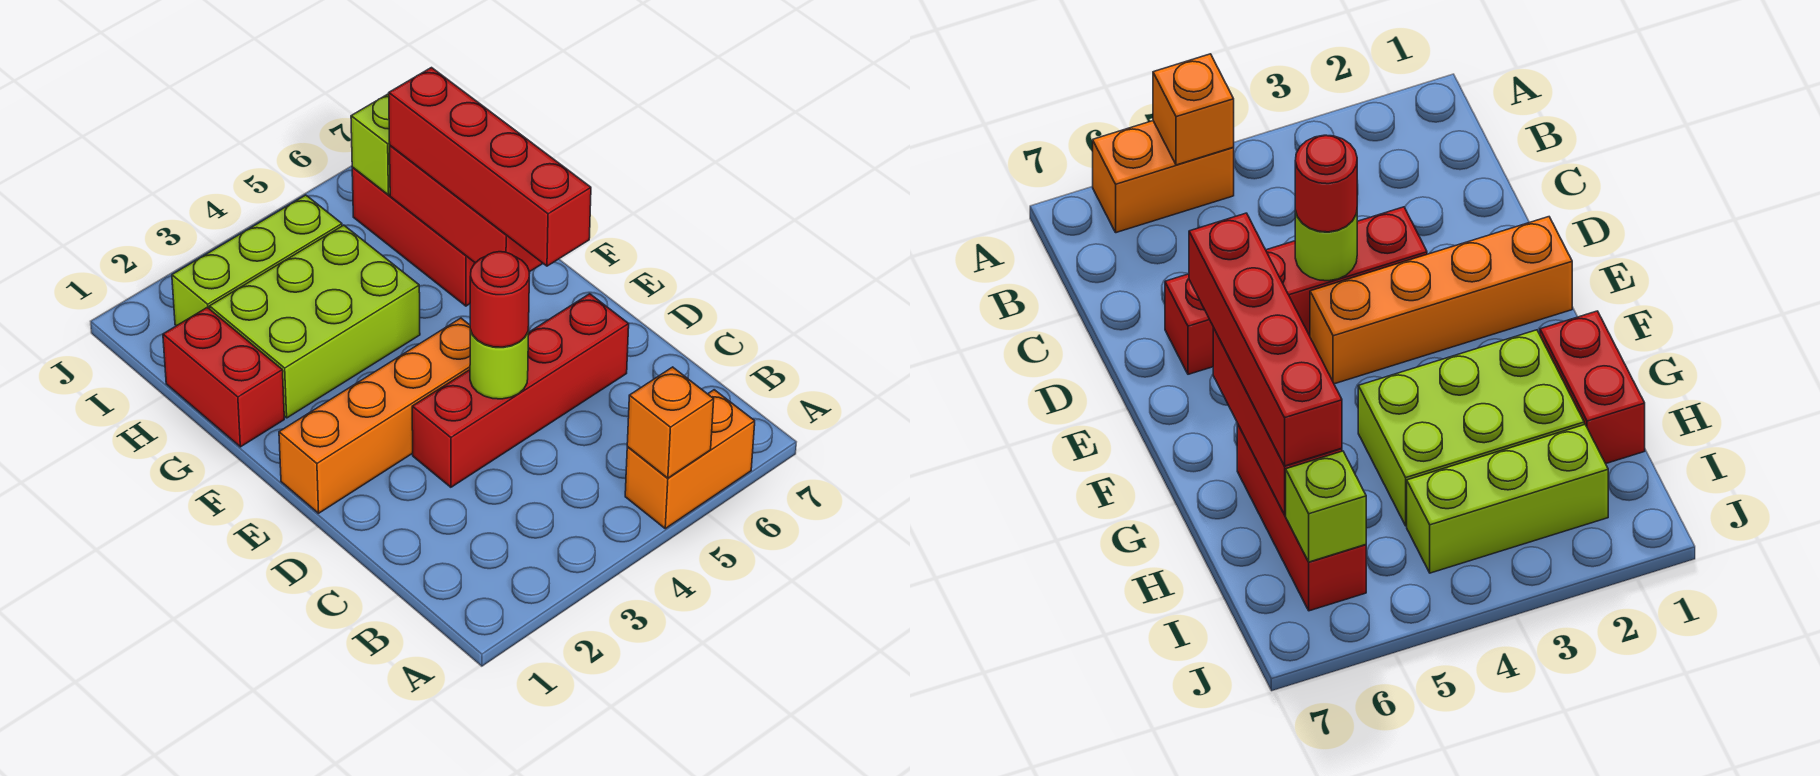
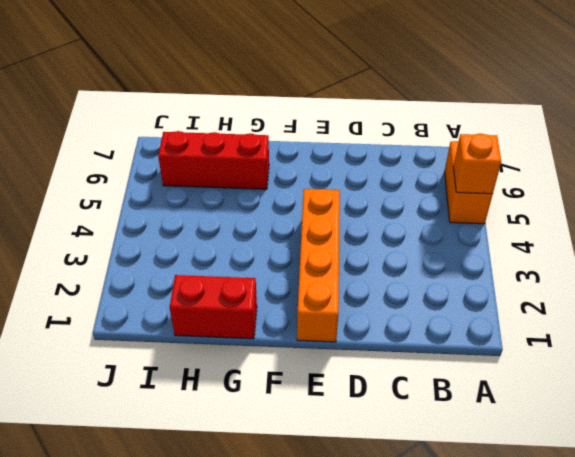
none -> red brick D3:D6 level 1
none -> lime brick G2:H4 level 1
none -> lime brick I2:I4 level 1

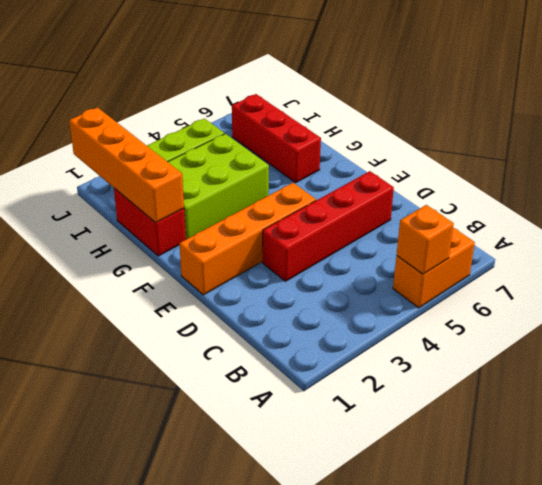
orange brick G1:J1 level 2 -> none
none -> lime round brick D4 level 2
none -> red brick F6:H6 level 2
none -> lime brick I6 level 2

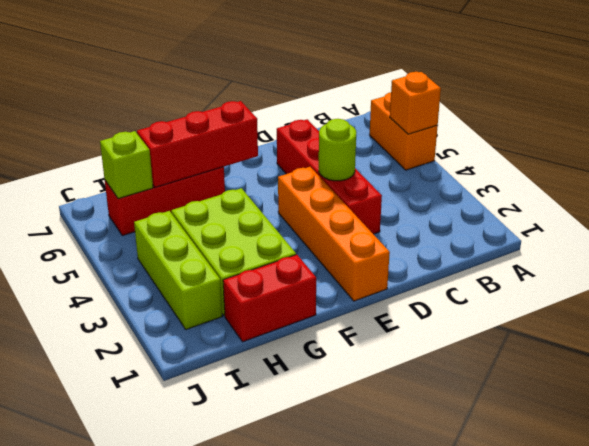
none -> red round brick D4 level 3
none -> red brick E6:H6 level 3

